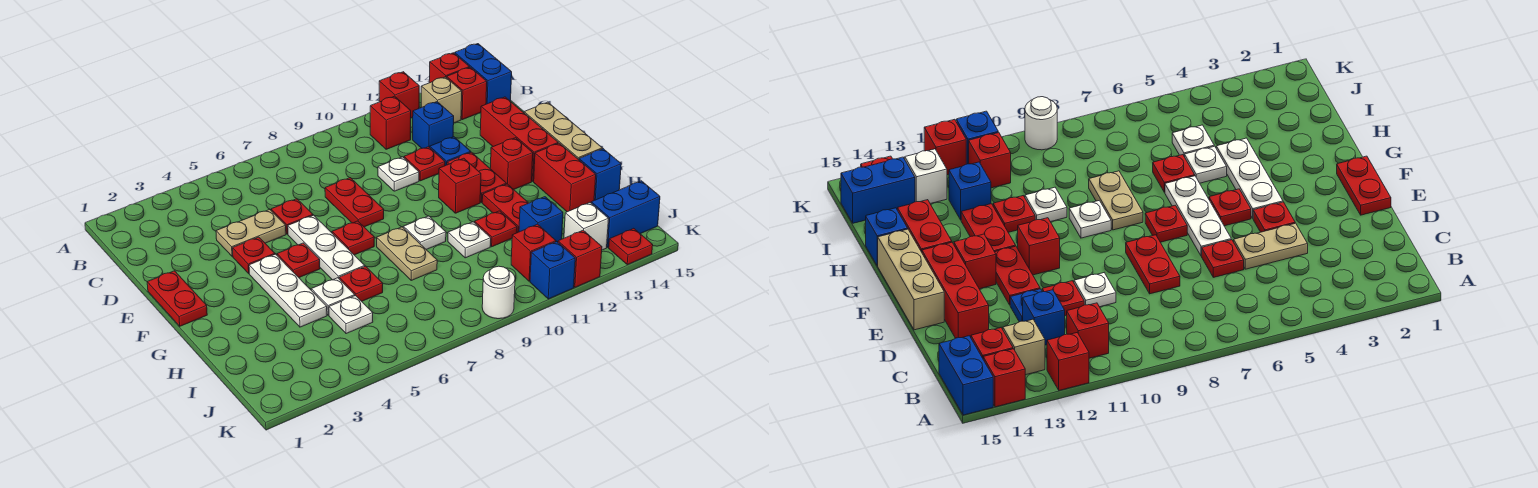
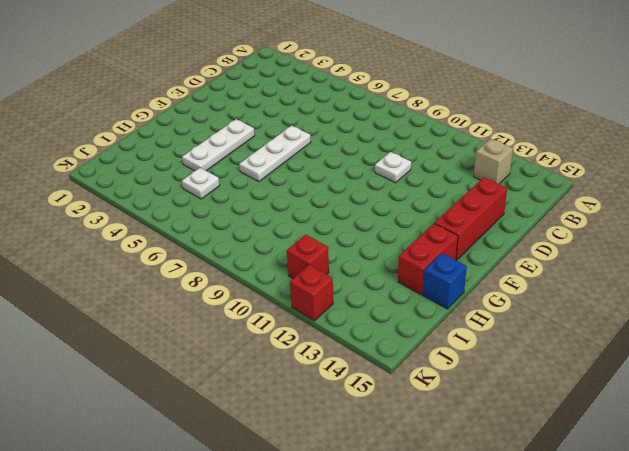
none -> red brick A12 level 1
none -> red brick A14 level 1
none -> blue brick A15:B15 level 1
none -> red brick B11 level 1

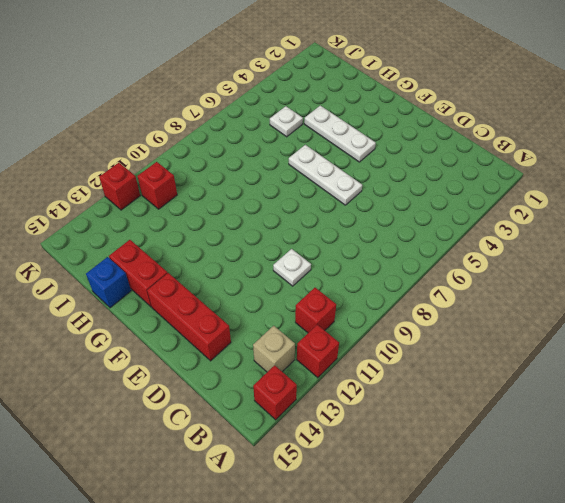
none -> blue brick A15:B15 level 1
none -> red brick B14 level 1
none -> blue brick C12 level 1
none -> tan plate D4:D5 level 1

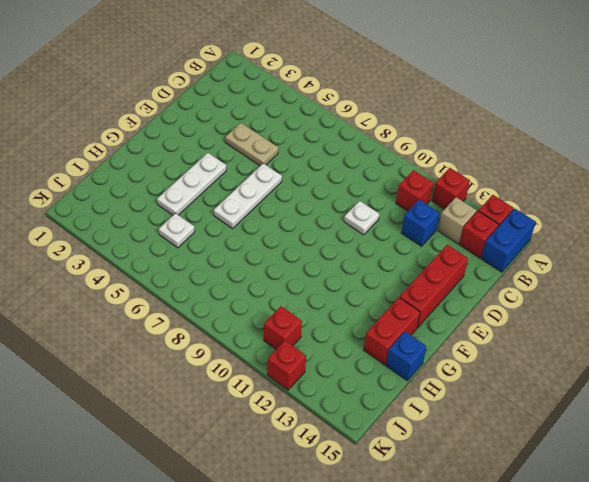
none -> red plate D6 level 1
none -> red plate D8:E8 level 1
none -> red plate D11 level 1
none -> blue plate D12 level 1

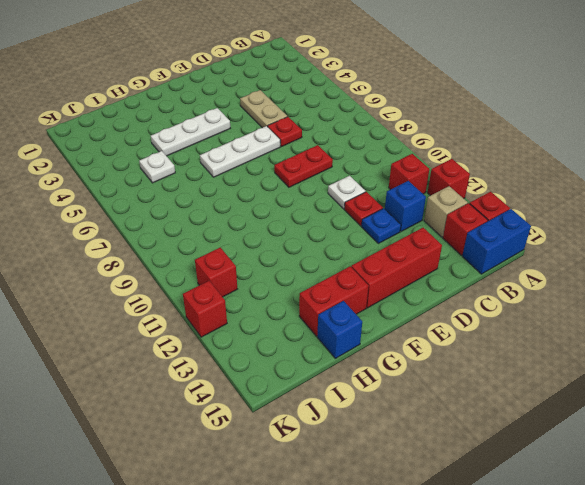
none -> red plate E1:F1 level 1
none -> red plate E4 level 1
none -> red plate E12:F12 level 1
none -> tan brick E15:G15 level 1

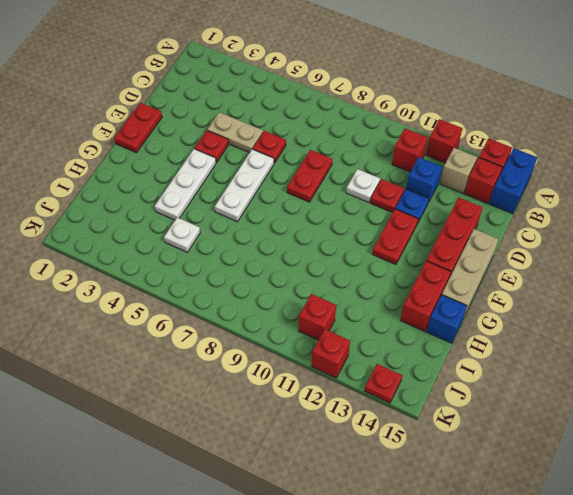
none -> red plate F5 level 1
none -> red plate F7 level 1
none -> red brick F11 level 1
none -> red brick F13 level 1

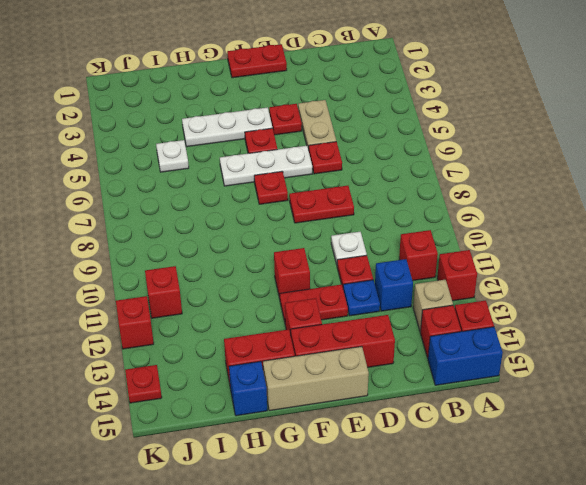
none -> tan plate G8:H8 level 1
none -> white plate G9 level 1
none -> red plate G12:H12 level 1
none -> white plate H5 level 1

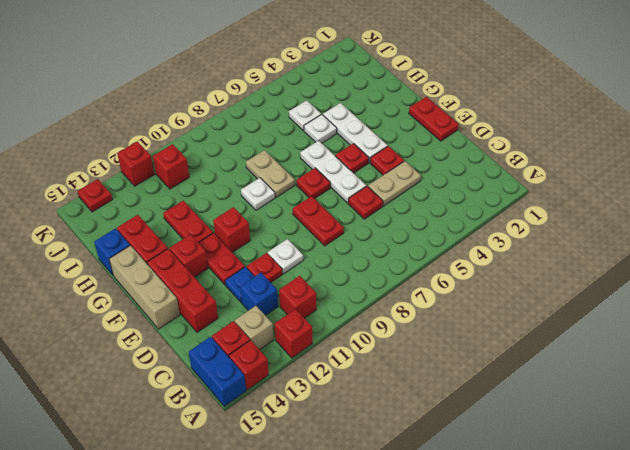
none -> red plate H6 level 1
none -> white plate H10 level 1
none -> red plate H11 level 1
none -> blue brick I12 level 1

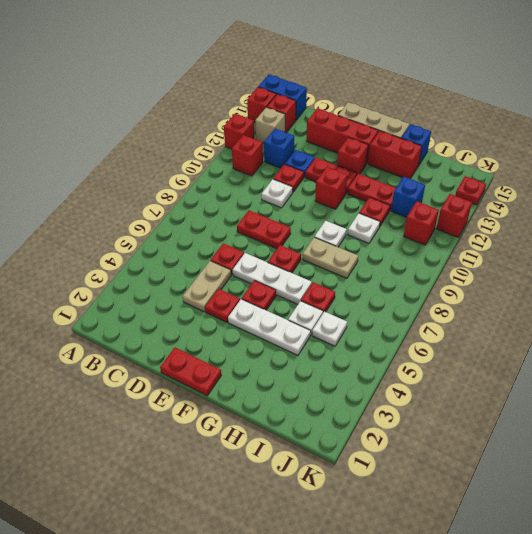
none -> white brick J13 level 1
none -> blue brick J14:J15 level 1
none -> white round brick K9 level 1
none -> blue brick K11 level 1

